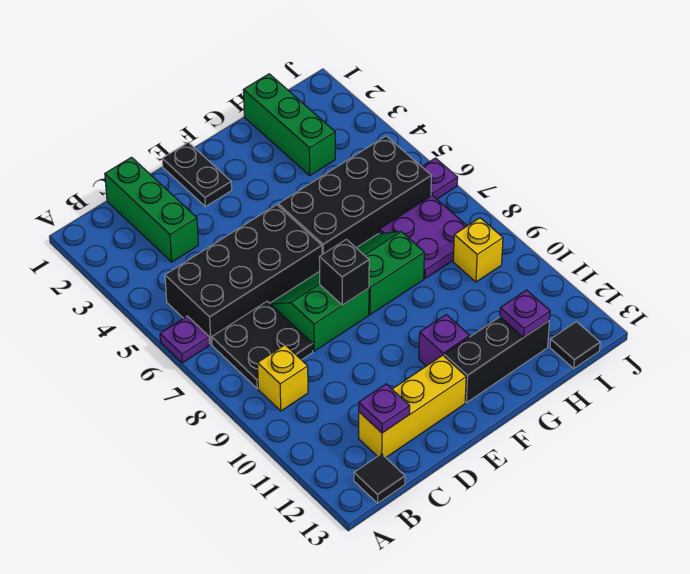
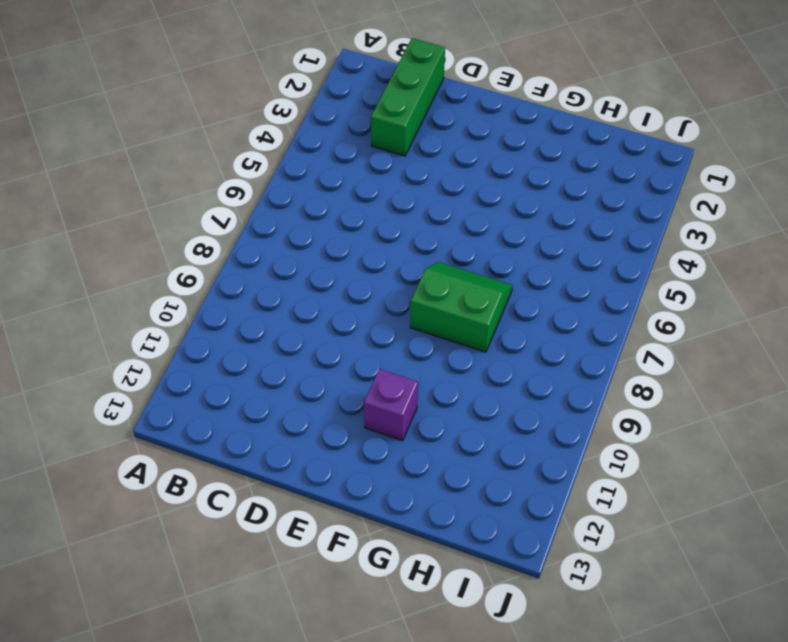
none -> purple plate A6 level 1
none -> black brick B5:E6 level 1
none -> black plate B7:C8 level 1

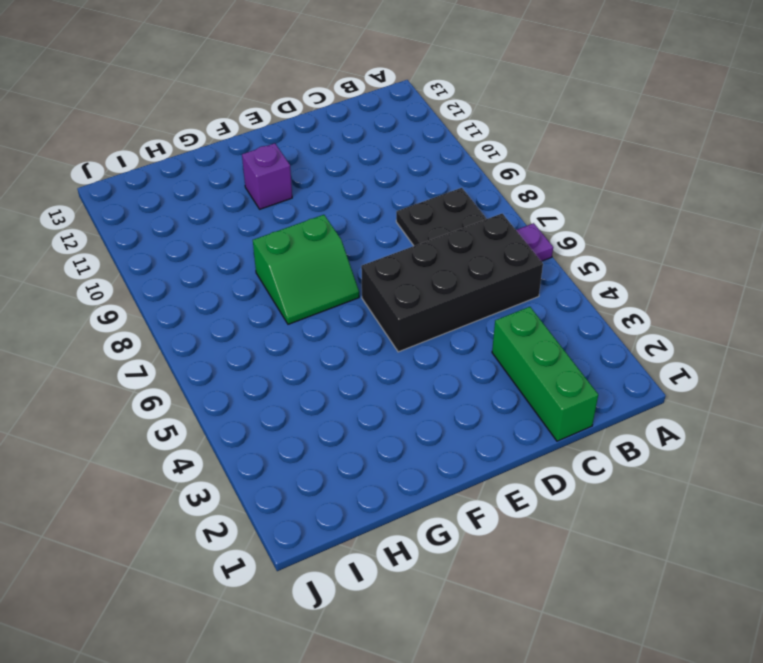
none -> yellow brick B9 level 1
none -> black tile B13 level 1
none -> yellow brick C12:E12 level 1

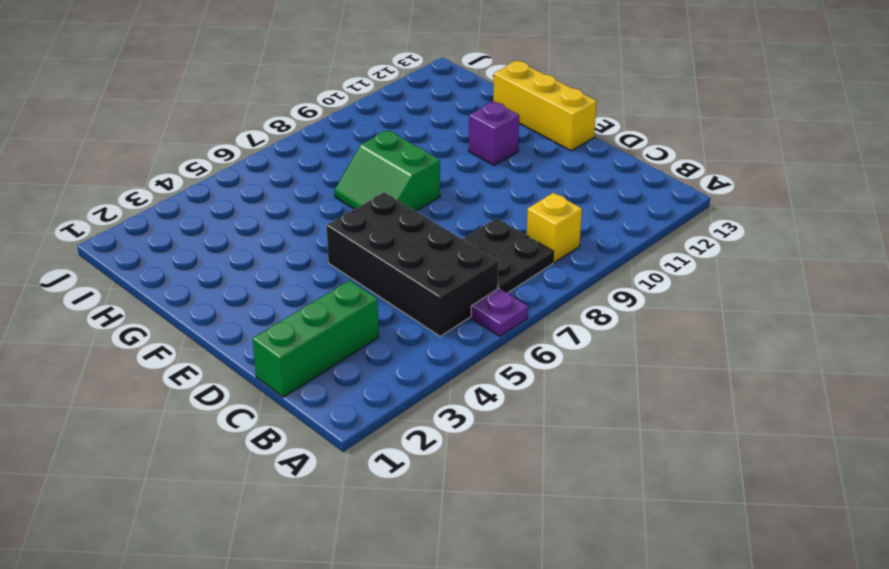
yellow brick E13:G13 level 1 -> yellow brick C12:E12 level 1
none -> black tile B13 level 1
none -> green slope D7:E8 level 1 top 8
none -> black plate E1:E2 level 1

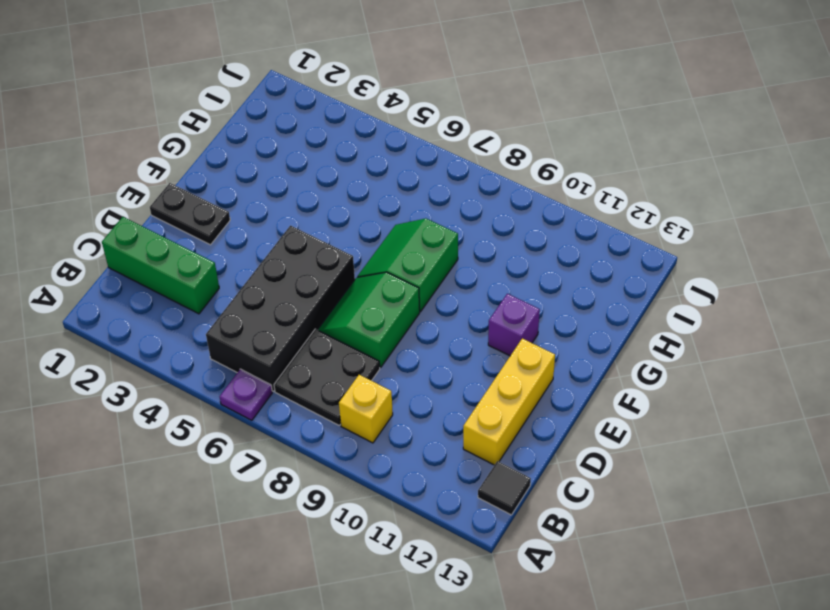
none -> black brick F5:I6 level 1
none -> black brick F12:H12 level 1
none -> green brick H1:H3 level 1

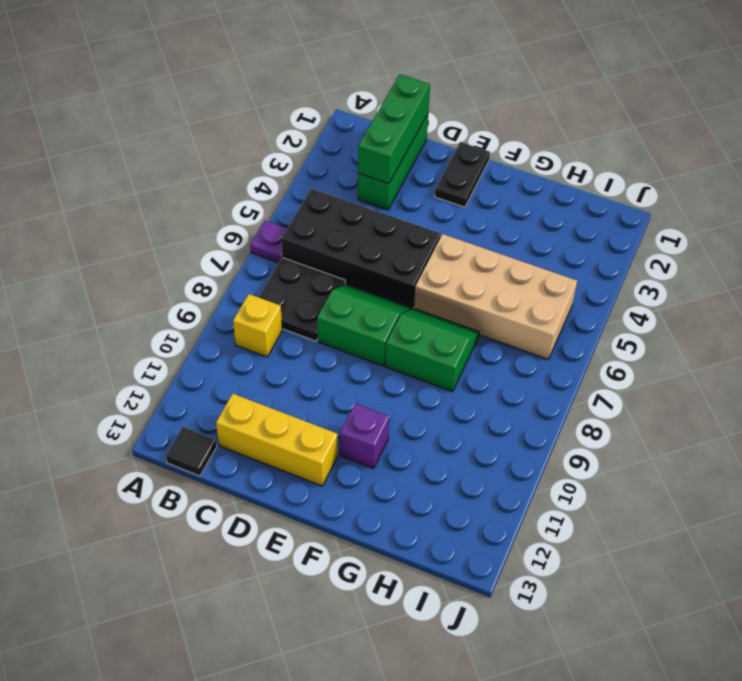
green brick C1:C3 level 2 -> green brick H1:H3 level 1
tan brick F5:I6 level 1 -> black brick F5:I6 level 1
none -> black brick F12:H12 level 1
none -> purple plate H7:I8 level 1
none -> yellow brick I9 level 1

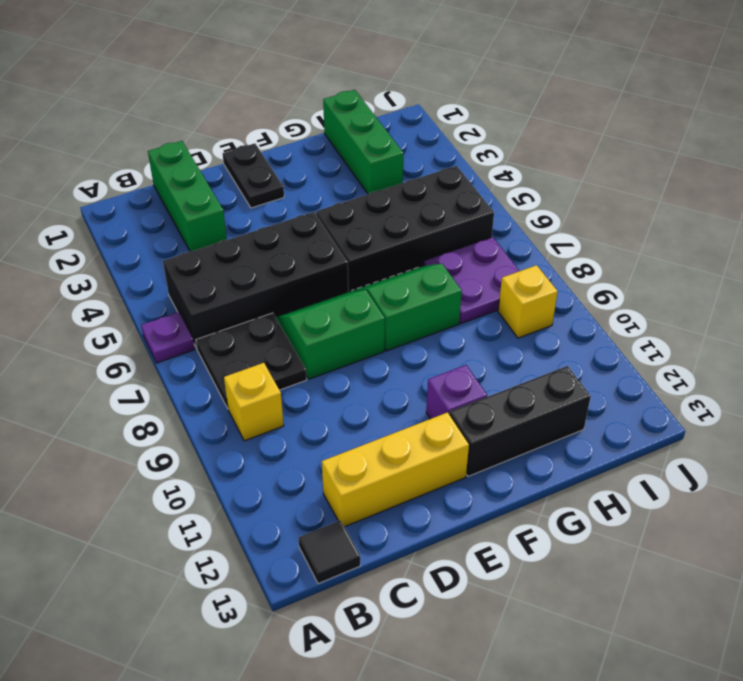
none -> black tile I13 level 1
none -> purple plate J6 level 1
none -> purple plate C12 level 2

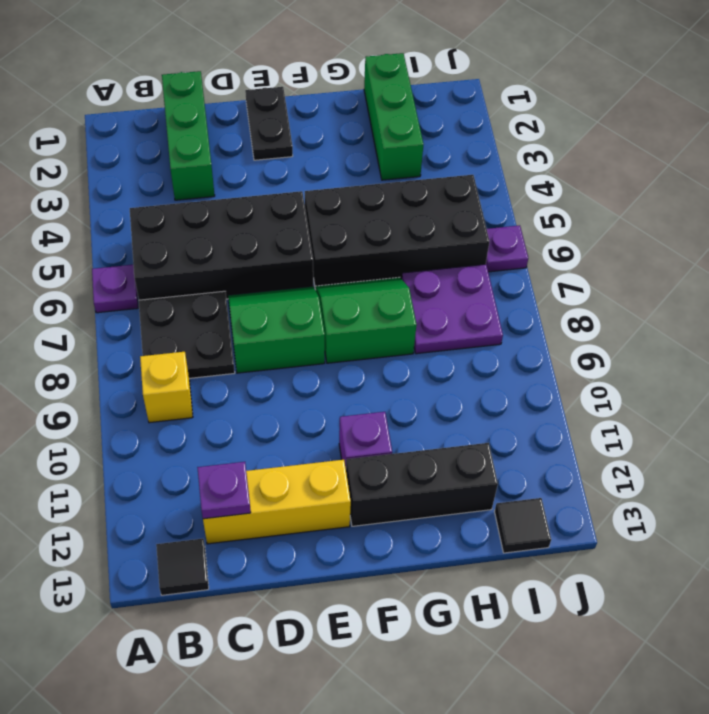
none -> yellow brick I9 level 1
none -> black brick E8 level 2
none -> purple plate H12 level 2

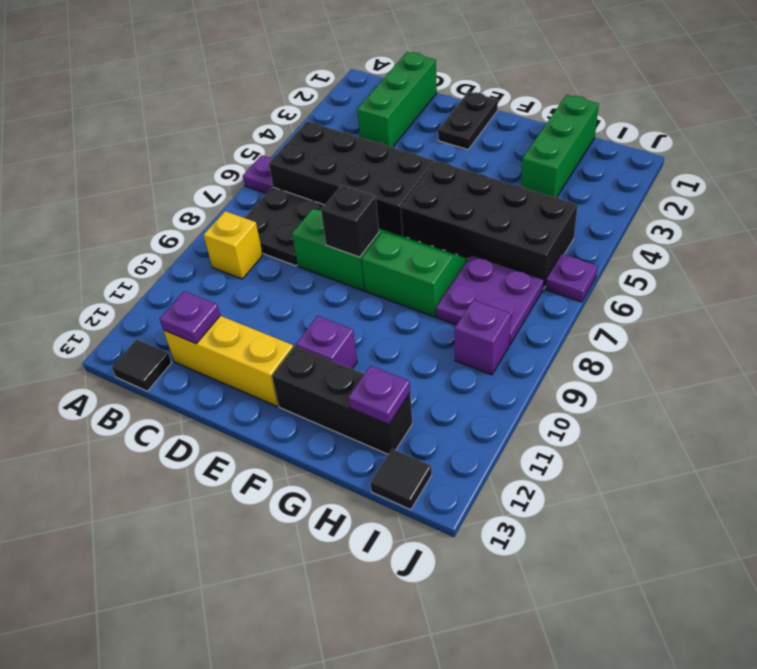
purple brick I9 level 1 -> yellow brick I9 level 1

